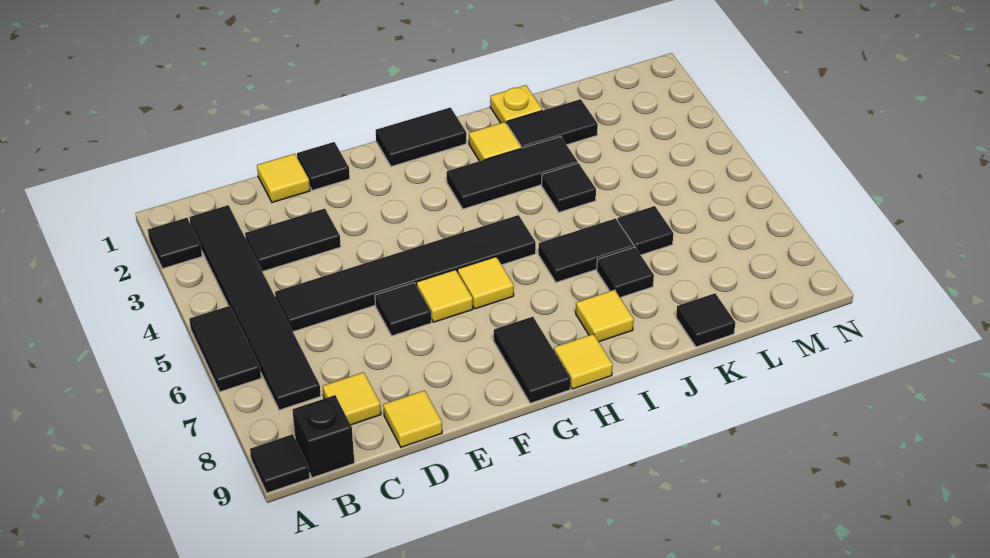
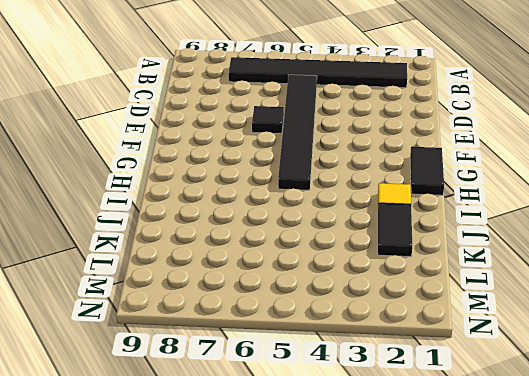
none -> black tile A2 level 1
none -> black tile A5:A6 level 1
none -> black tile A9 level 1

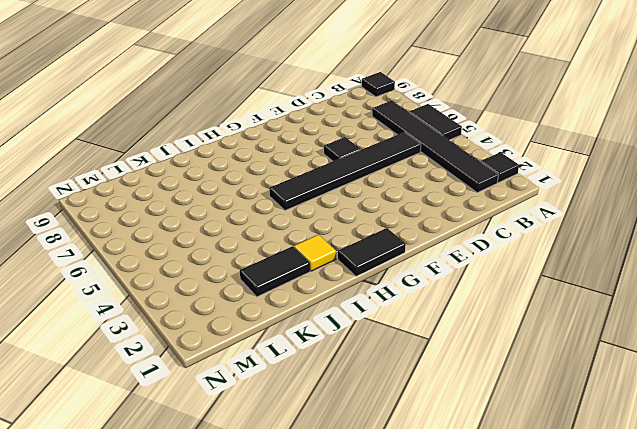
none -> black brick B9 level 1
none -> black tile C3:D3 level 1
none -> yellow tile C8 level 1

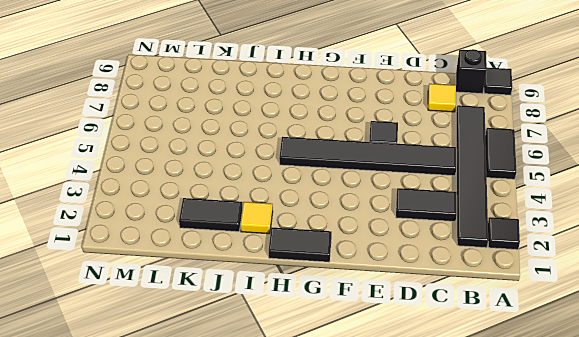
none -> yellow tile D1 level 1
none -> yellow tile D9 level 1
none -> black tile E1 level 1

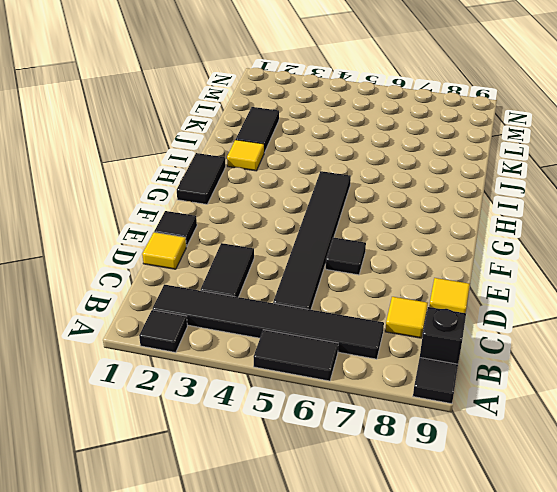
none -> yellow tile F6 level 1
none -> yellow tile G6 level 1
none -> black tile G8:G9 level 1

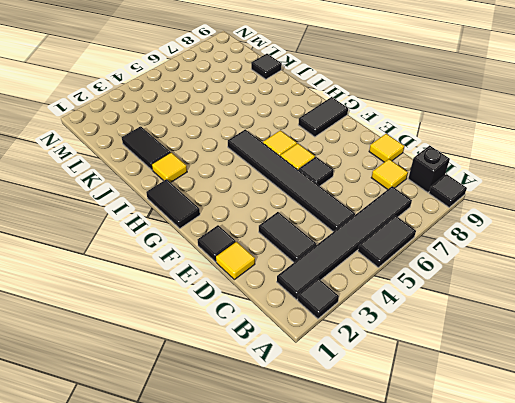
none -> black tile H3:J3 level 1
none -> yellow tile H9 level 1
none -> black tile I6:J6 level 1

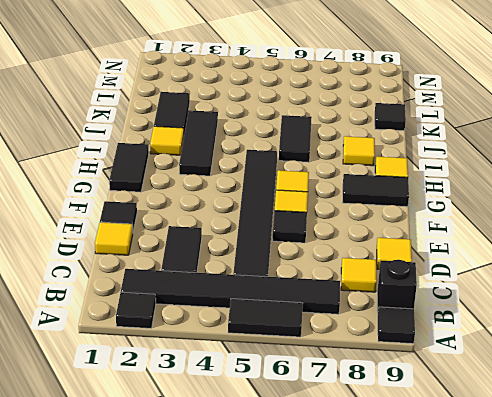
none -> yellow plate J1 level 1
none -> black tile J4 level 1
none -> black tile J7 level 1

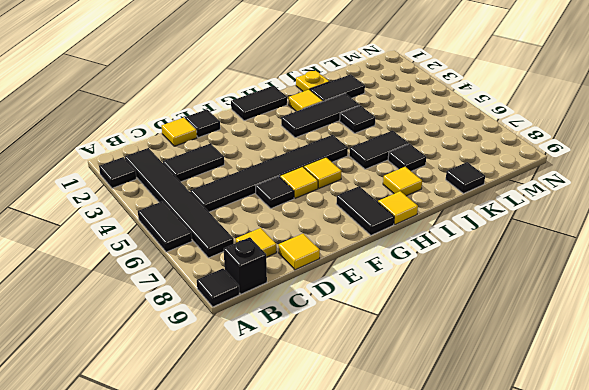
none -> black tile K6 level 1

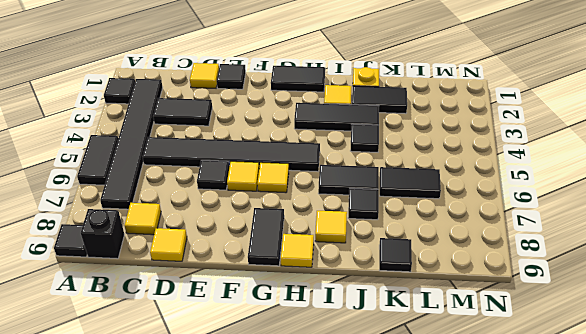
black tile K6:L6 level 1 -> black tile K6 level 1

